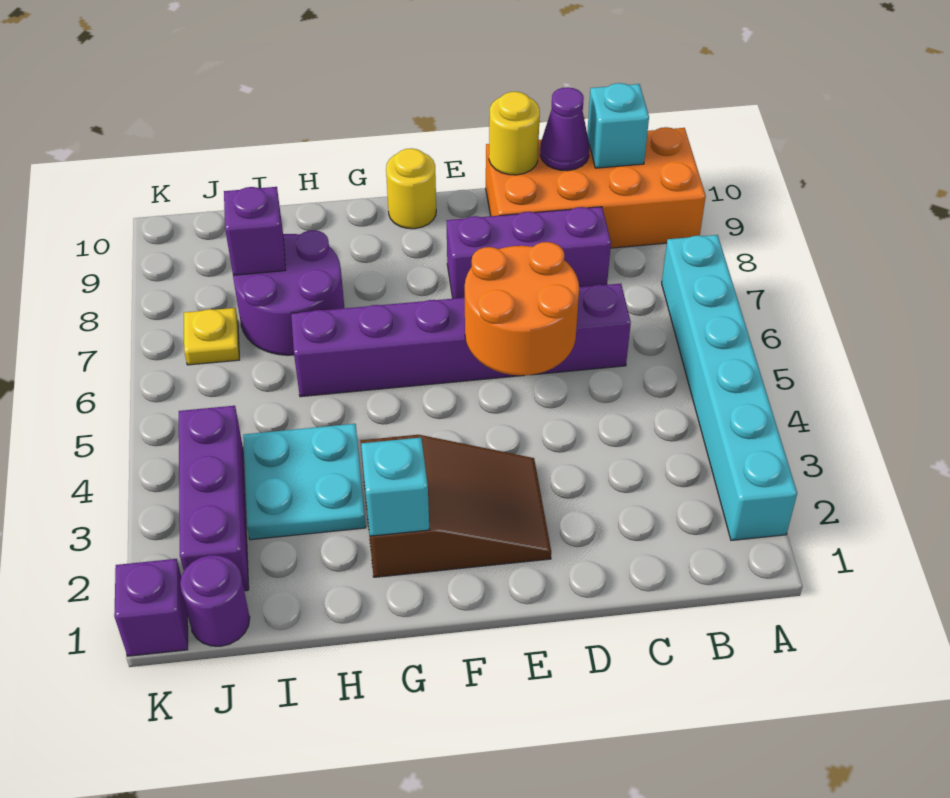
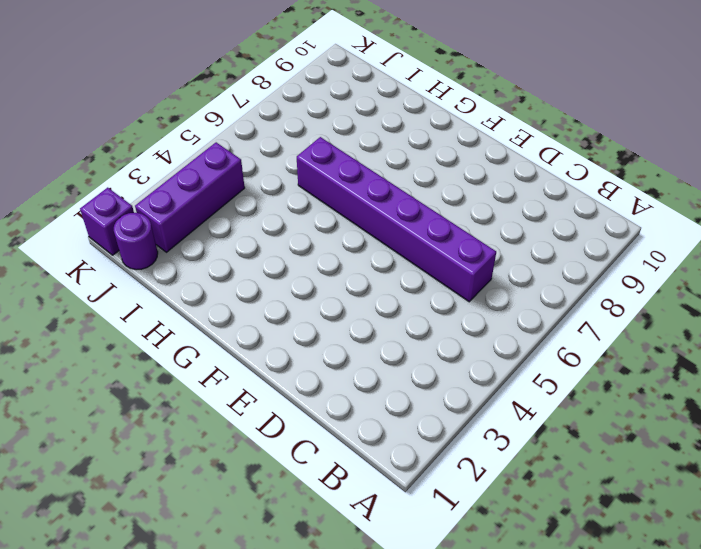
none -> cyan brick A2:A7 level 1
none -> orange brick A9:D10 level 1
none -> purple brick C8:E8 level 1

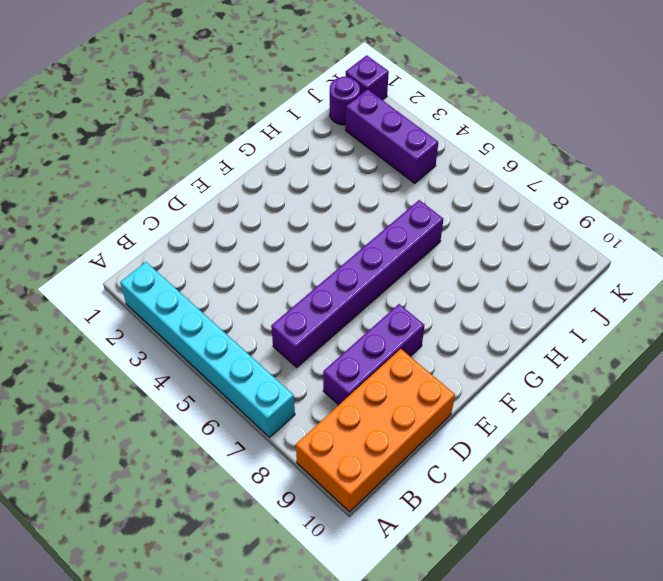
none -> brown slope E2:G3 level 1 top G
none -> yellow round brick F10 level 1
none -> cyan plate H3:I4 level 1

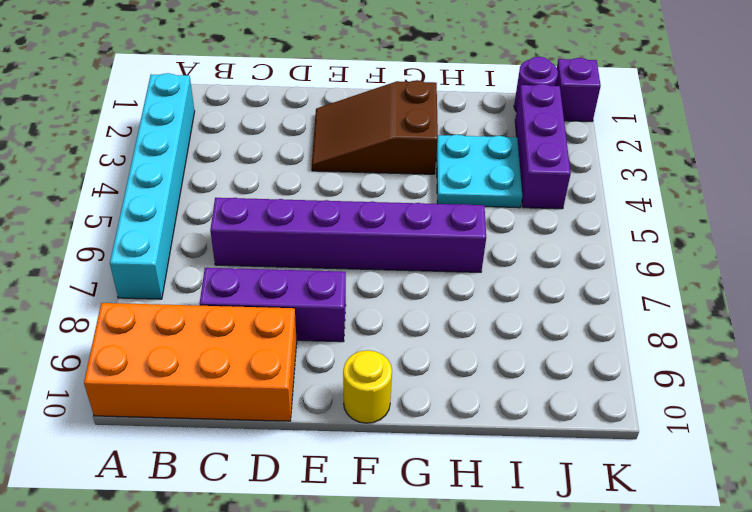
none -> purple round brick H7:I8 level 1
none -> yellow plate J7 level 1
none -> cyan brick B10 level 2

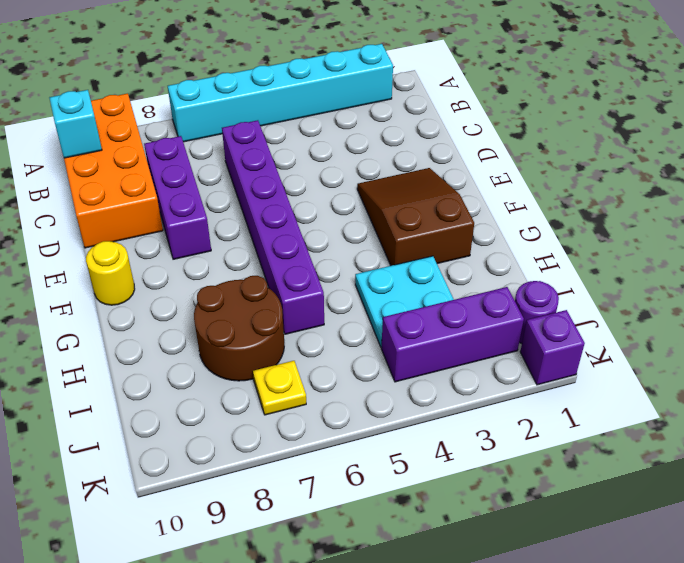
brown round brick H7:I8 level 1 -> purple round brick H7:I8 level 1
none -> purple cone C10 level 2
none -> orange round brick D5:E6 level 2
none -> yellow round brick D10 level 2

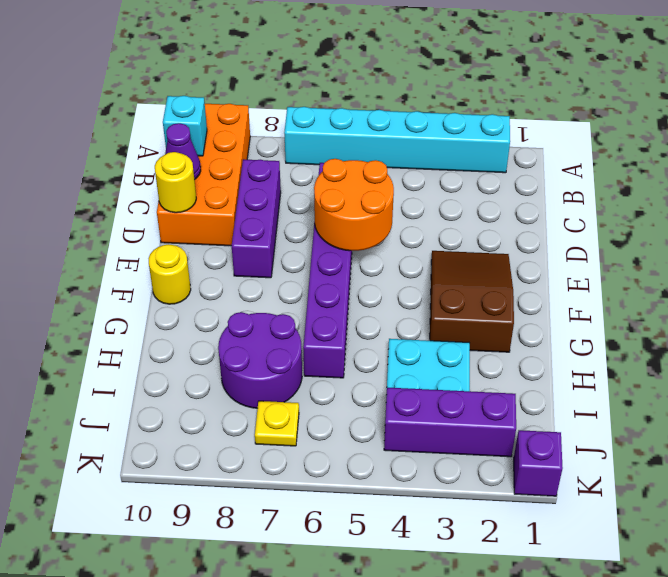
none -> purple round brick J1 level 1
none -> cyan brick G2 level 2
none -> purple brick I8 level 2

